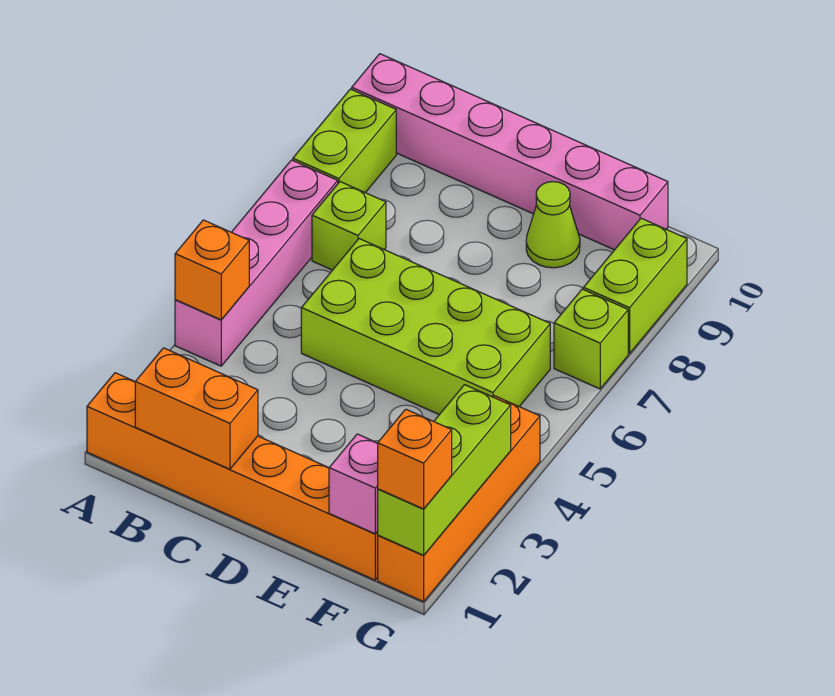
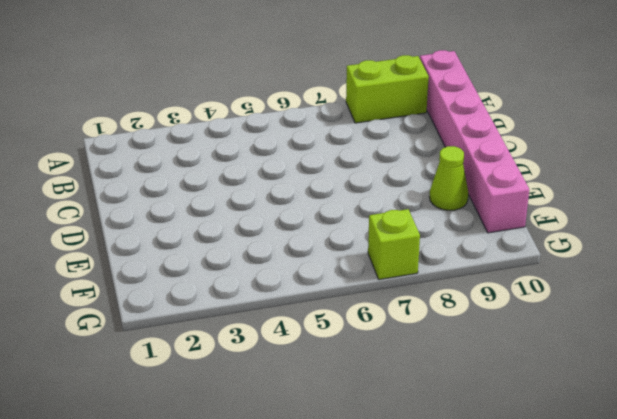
none -> orange brick A1:F1 level 1
none -> pink brick A4:A7 level 1
none -> lime brick B7 level 1

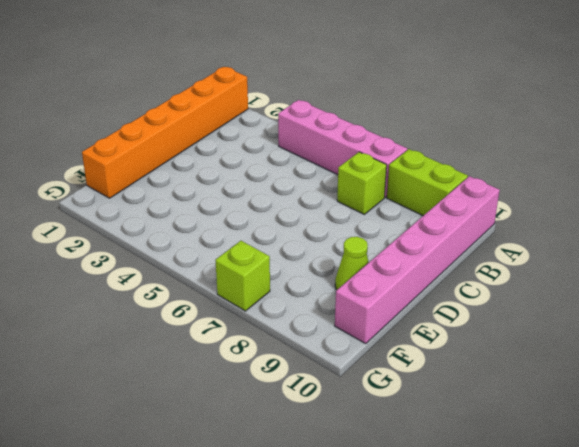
none -> lime brick C5:F6 level 1
none -> orange brick G1:G4 level 1
none -> lime brick G8:G9 level 1

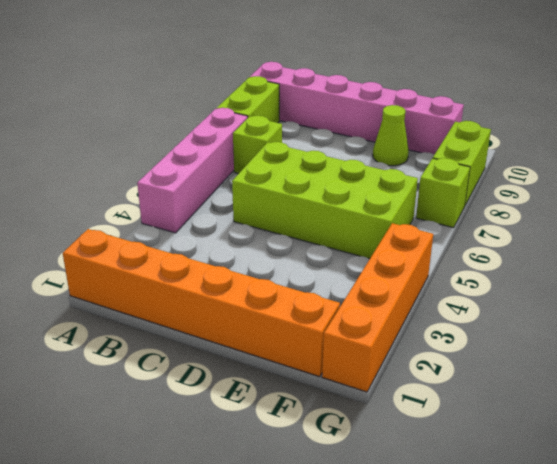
none -> orange brick A4 level 2
none -> orange brick B1:C1 level 2
none -> pink brick F1 level 2

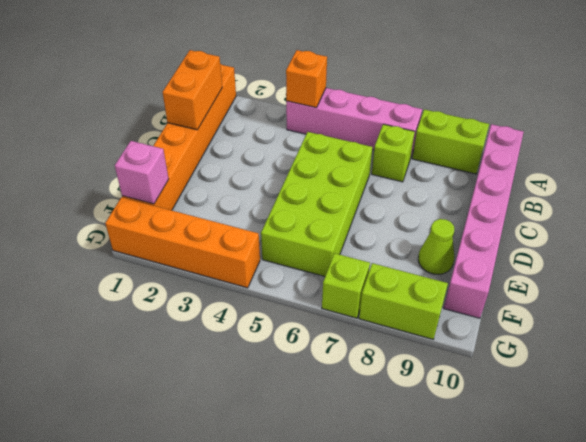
none -> lime brick G1:G3 level 2
none -> orange brick G1 level 3

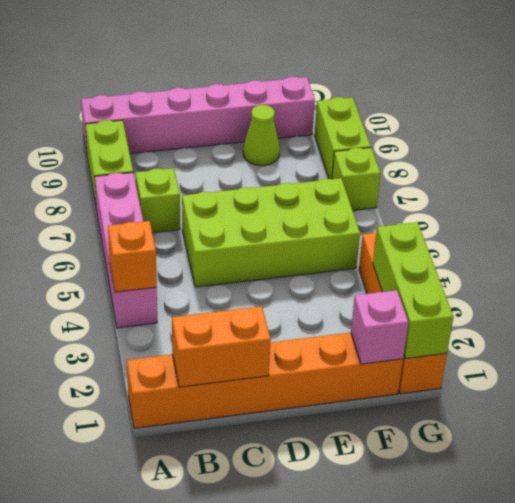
none -> orange brick G1 level 3

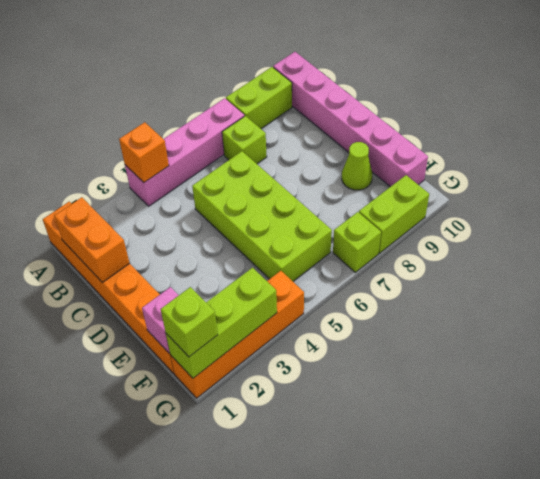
lime brick G1 level 3 -> orange brick G1 level 3

